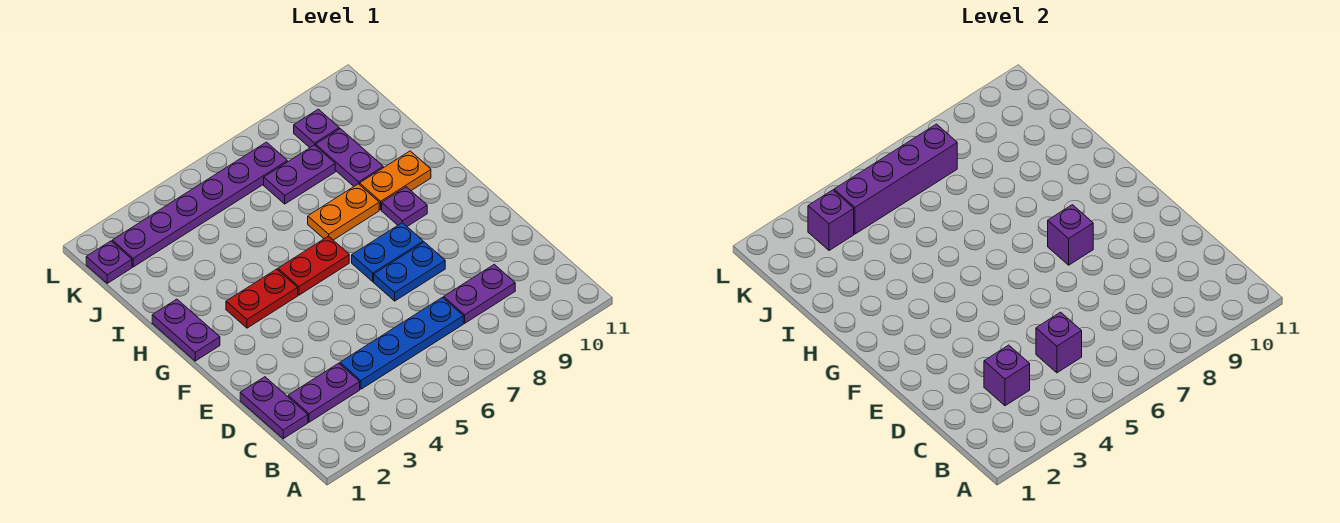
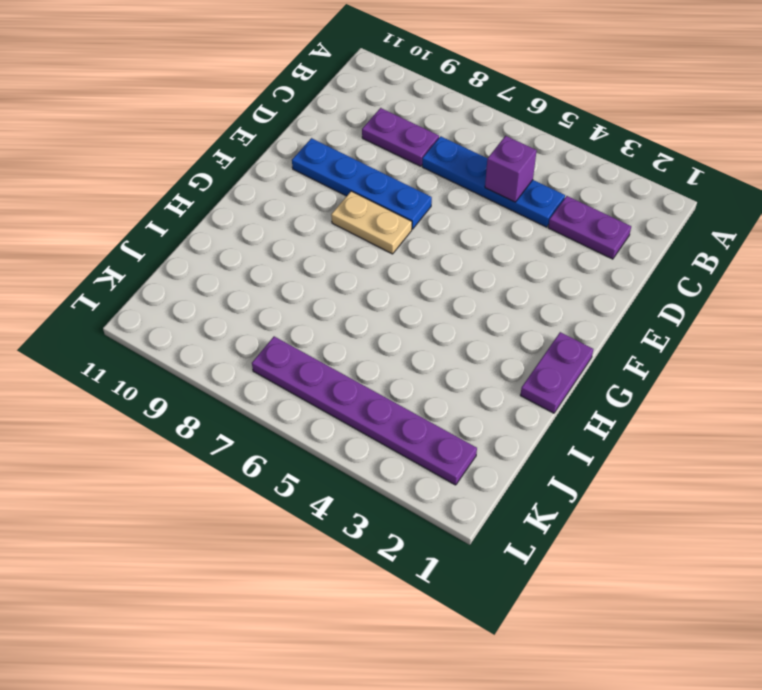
blue plate E7:E10 level 1 -> blue plate E7:E8 level 1
tan plate F7:F8 level 1 -> blue plate F7:F8 level 1
none -> purple plate C1:D1 level 1
none -> red plate G3:G4 level 1
none -> red plate G5:G6 level 1

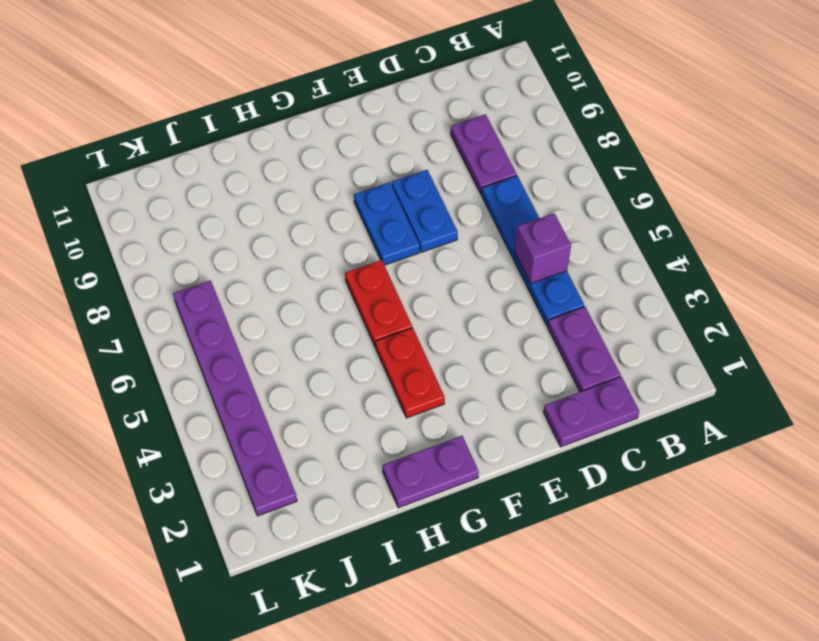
none -> purple plate G9 level 1
none -> orange plate H7:H8 level 1
none -> orange plate H9:H10 level 1

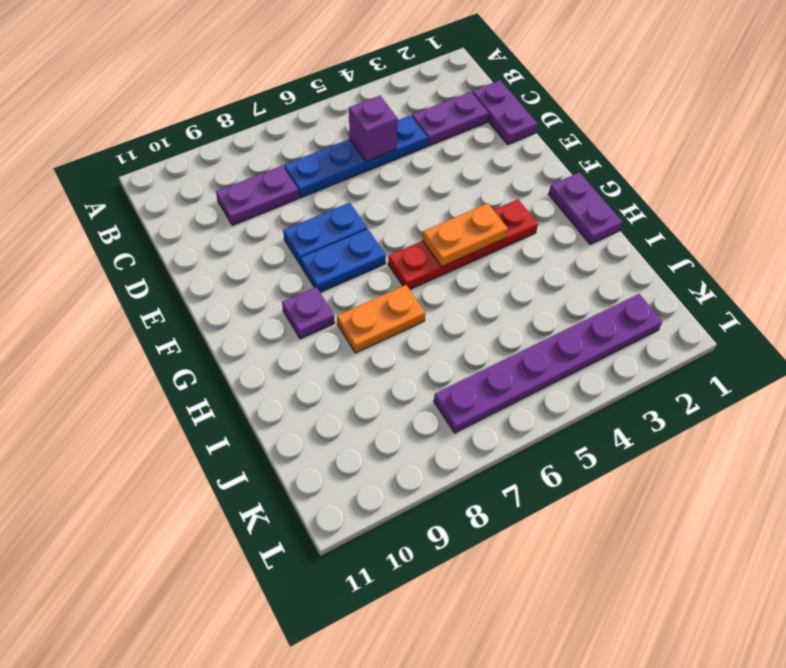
orange plate G4:G5 level 2 -> orange plate H9:H10 level 1
none -> purple plate I9:J9 level 1
none -> purple plate J7:J8 level 1
none -> purple plate K1 level 1

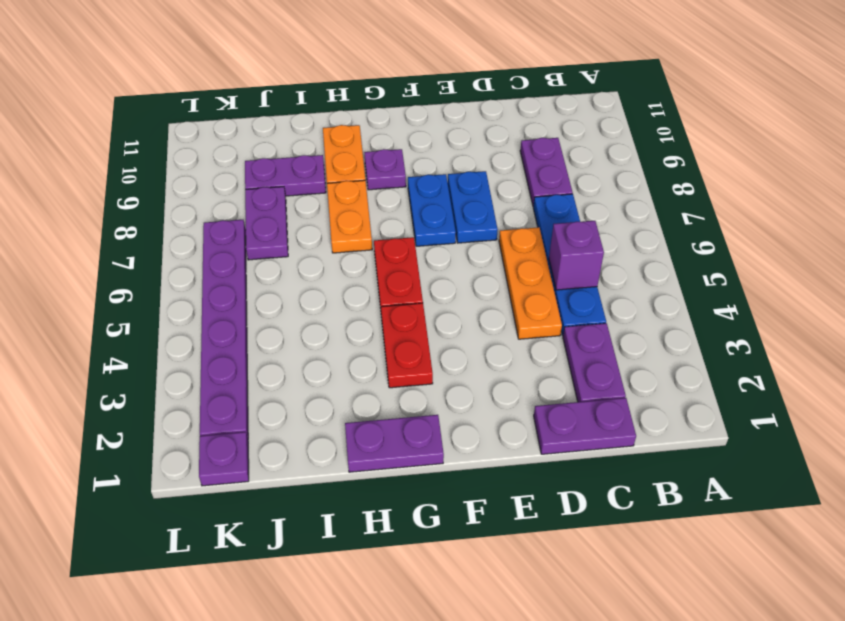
orange plate D4:D6 level 1 -> none
none -> purple plate K9 level 1
none -> purple brick C3 level 2
none -> purple brick F8 level 2

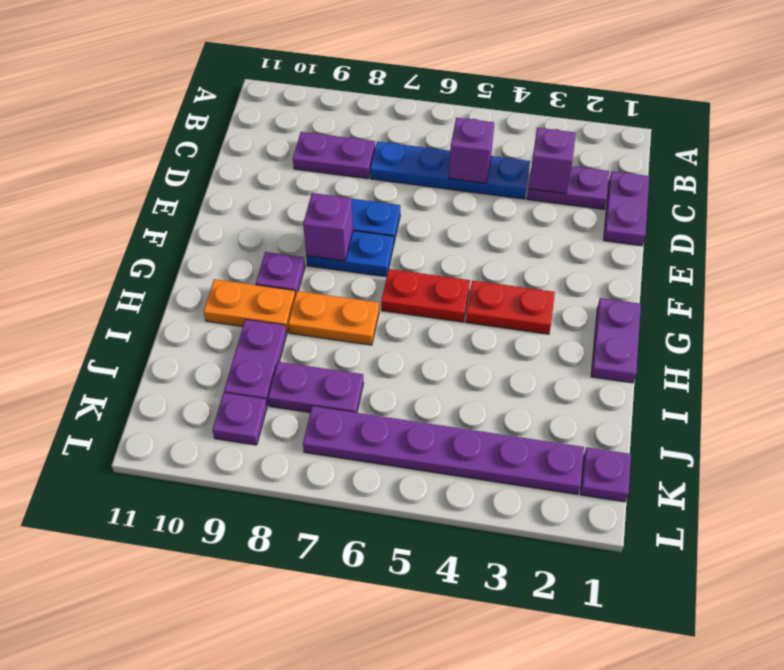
none -> purple brick K3 level 2
none -> purple brick K4:K7 level 2

